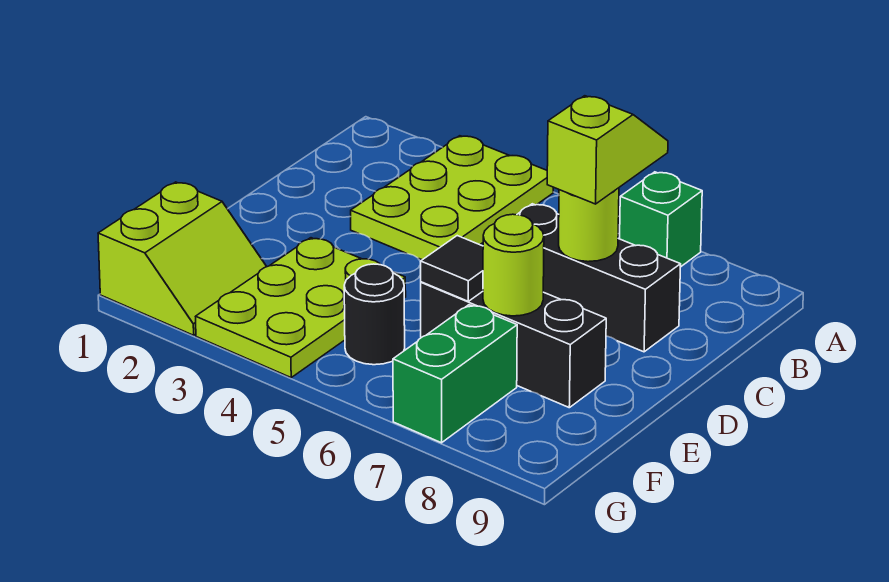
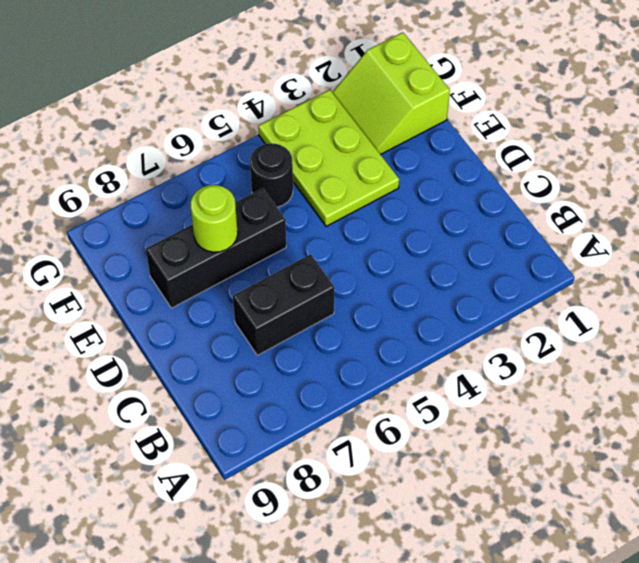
black brick C6:C7 level 1 -> black brick C6:C8 level 1
none -> lime plate A3:C4 level 1
none -> green brick A7 level 1
none -> green brick F7:G7 level 1

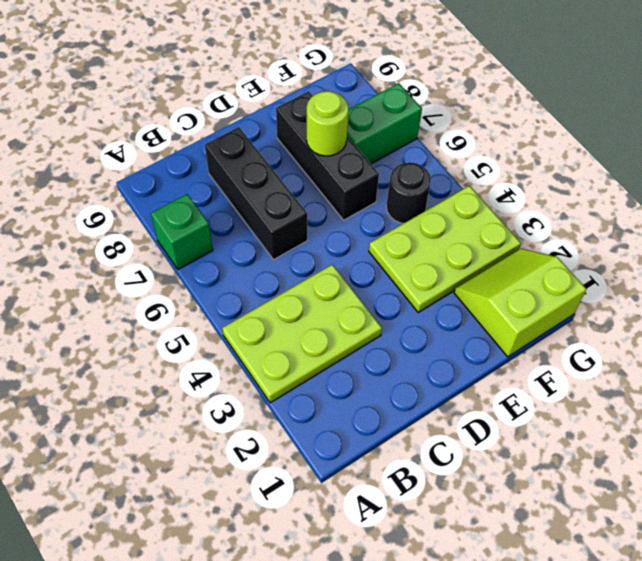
none -> lime round brick C7 level 2
none -> black tile E6 level 2
none -> lime slope B7:C7 level 3 top C

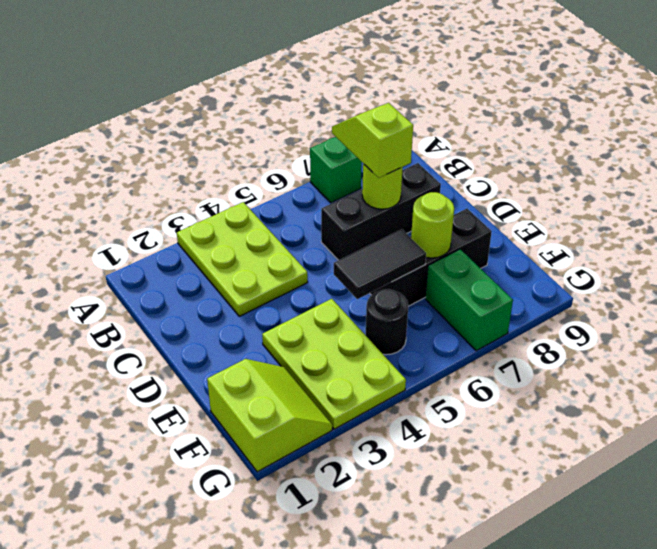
black tile E5:E6 level 2 -> black tile E6 level 2

